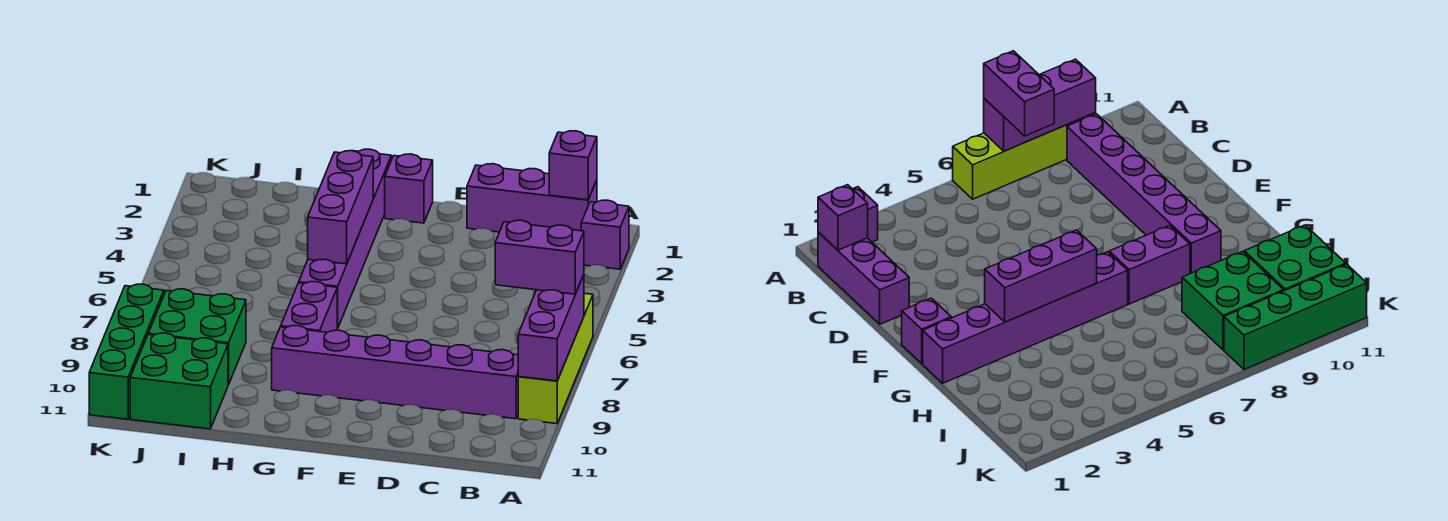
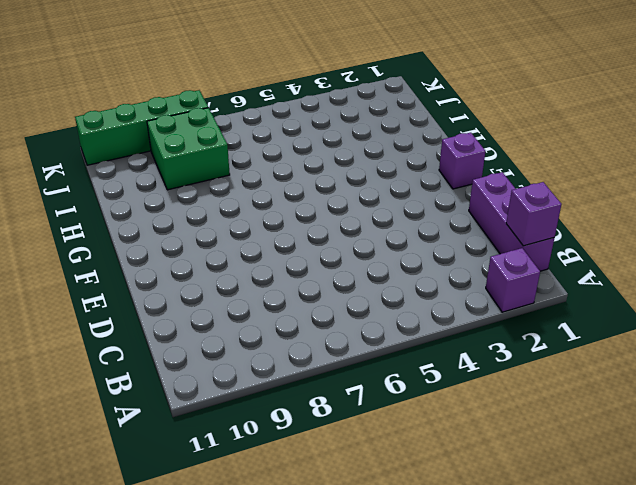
none -> lime brick A6:A9 level 1
none -> purple brick B9:G9 level 1
none -> purple brick G1:G6 level 1

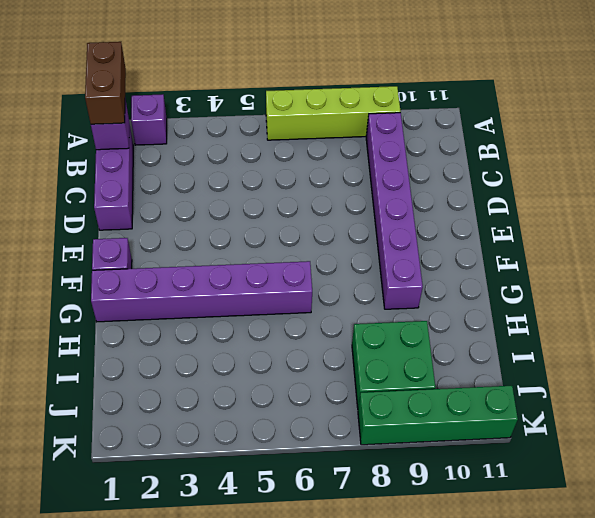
brown brick A1:B1 level 3 -> none
none -> purple brick G7:G8 level 1
none -> green brick I10:J11 level 1
none -> purple brick A7:A9 level 2

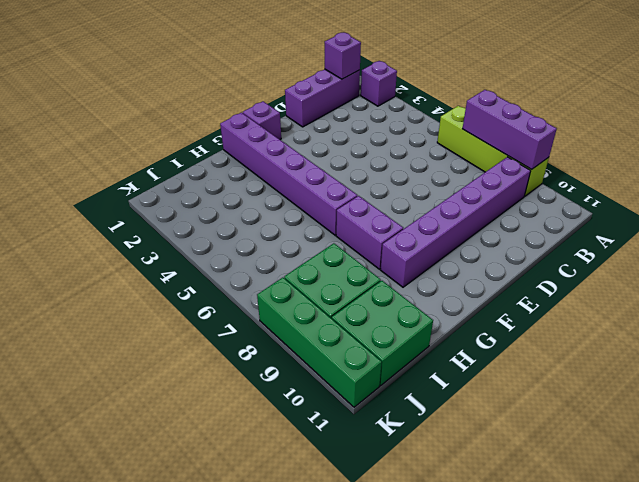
none -> purple brick G3:G5 level 2
none -> purple brick A7:B7 level 3

